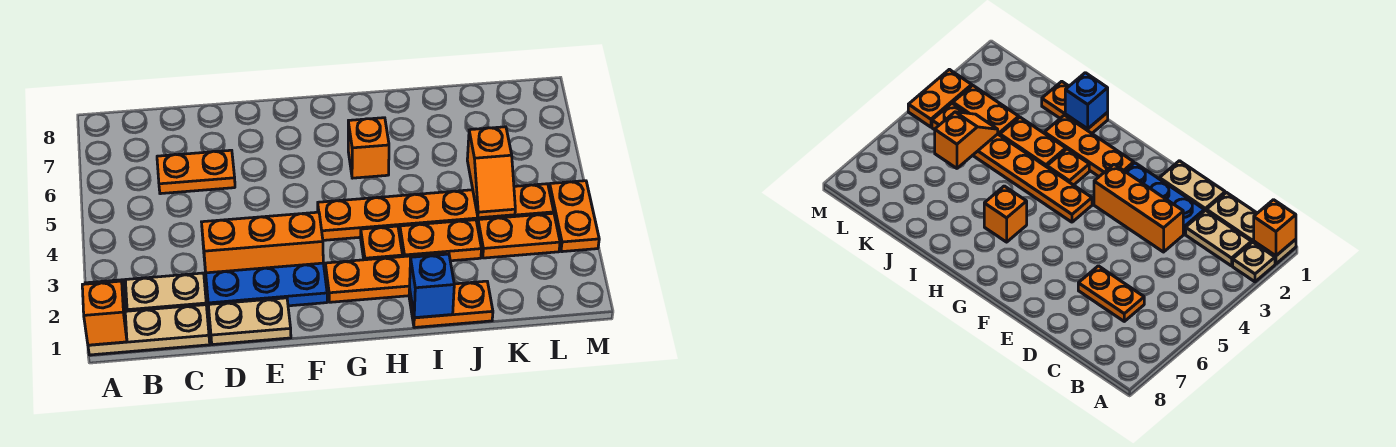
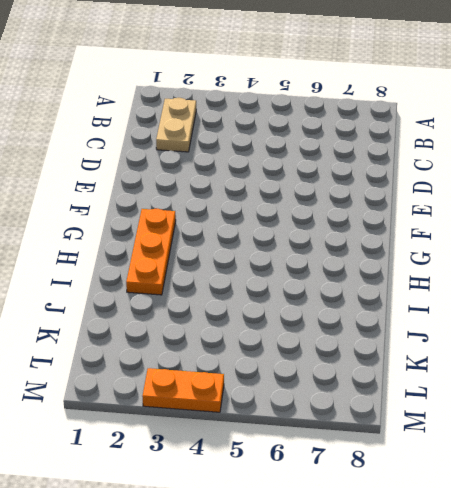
none -> tan plate A1:C1 level 1
none -> tan plate A2 level 1
none -> orange plate C6:D6 level 1

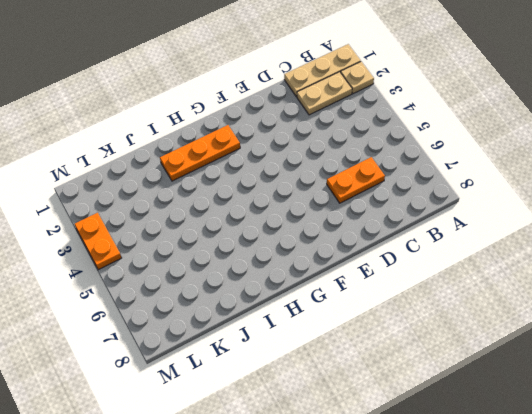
none -> tan plate D1:E1 level 1
none -> blue plate D2:F2 level 1
none -> orange brick D3:F3 level 1

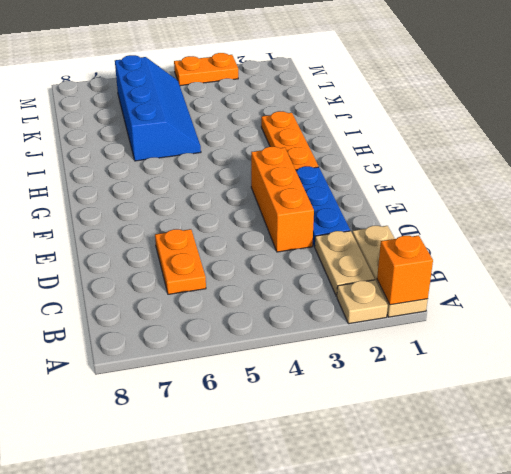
blue slope I5:L6 level 1 top 6 -> none
none -> tan plate D1:E1 level 1
none -> orange plate G4:L4 level 1
none -> orange plate H3 level 1

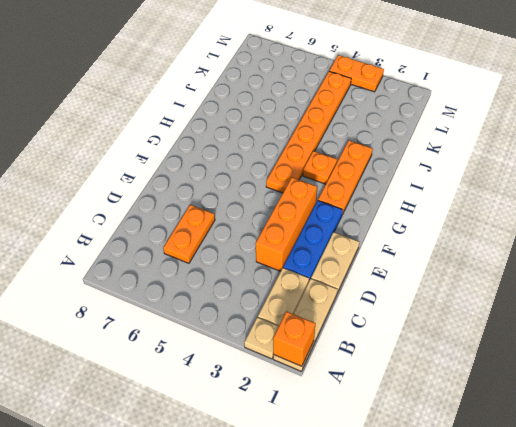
none -> orange brick H6 level 1
none -> orange plate I1:J1 level 1
none -> orange plate I3:J3 level 1

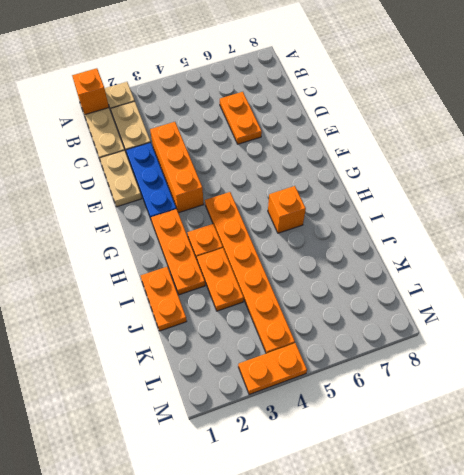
none -> orange plate K3:L3 level 1
none -> blue brick I1 level 2
none -> orange slope K4:K5 level 2 top 5

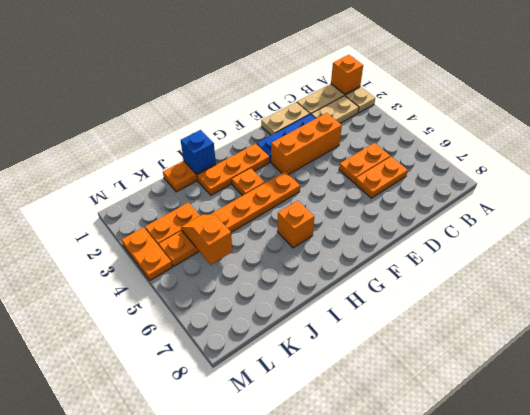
orange plate C5:D5 level 1 -> orange plate I3:J3 level 1

